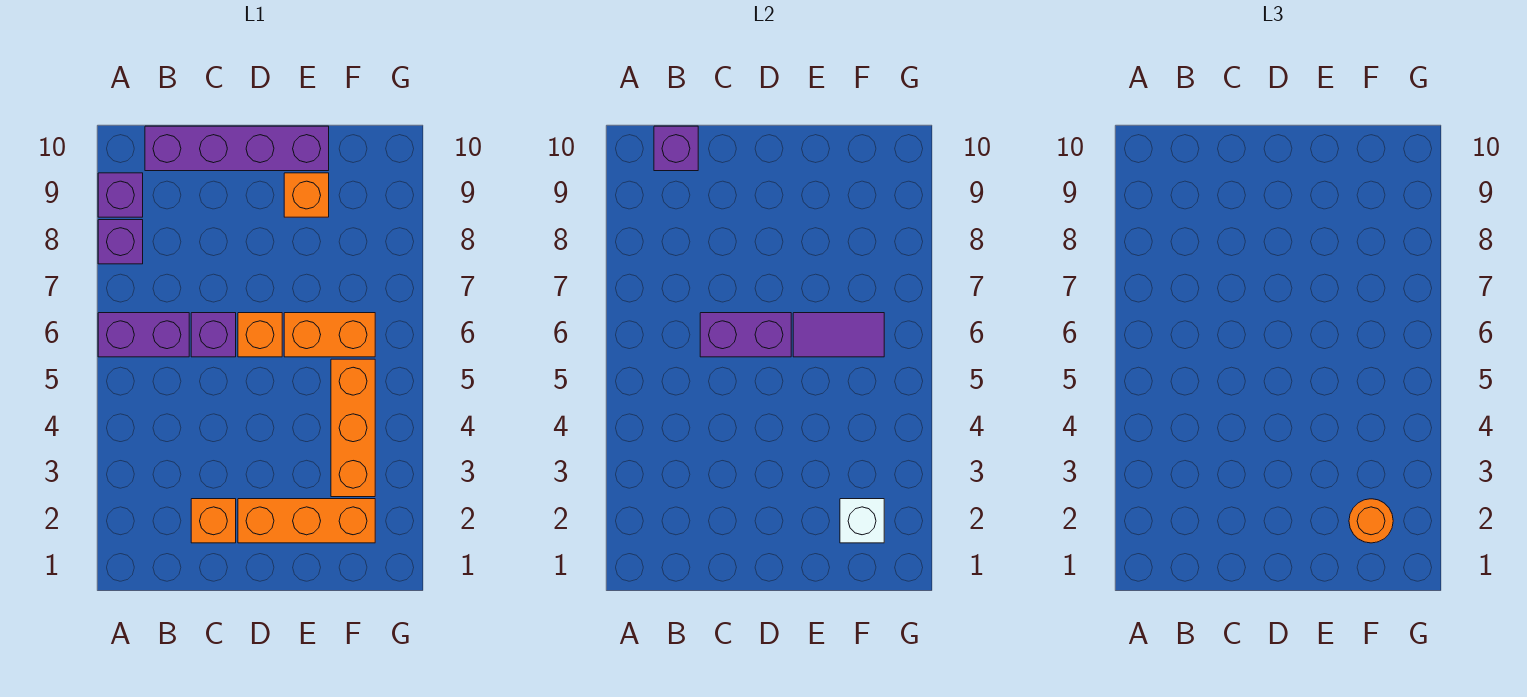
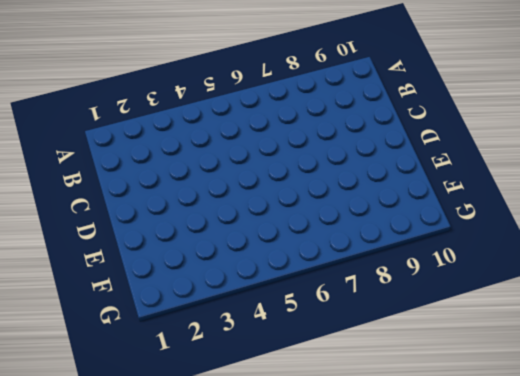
none -> purple brick A6:B6 level 1
none -> purple brick A8 level 1
none -> purple brick A9 level 1

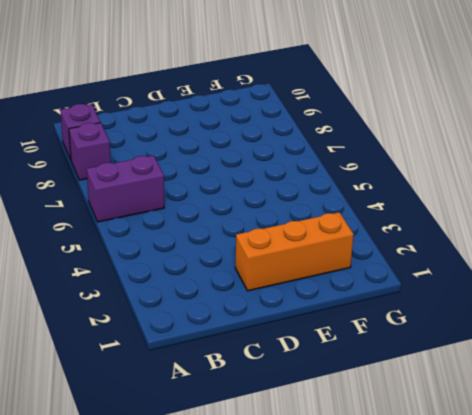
none -> purple brick B10:E10 level 1
none -> orange brick C2 level 1
none -> purple brick C6 level 1

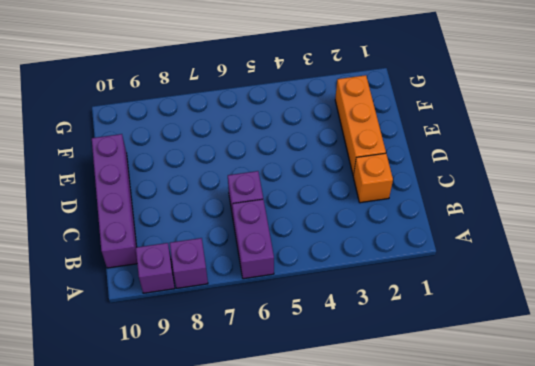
none -> orange brick D6 level 1
none -> orange brick E6:F6 level 1
none -> orange brick E9 level 1

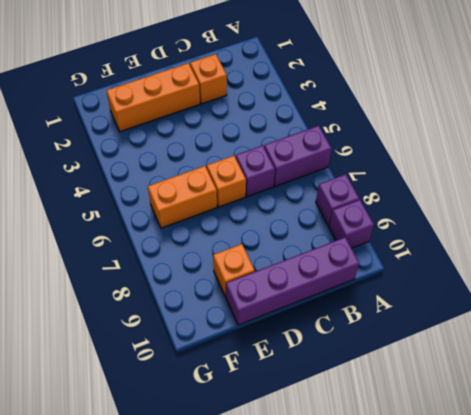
none -> orange brick F3:F5 level 1
none -> purple brick B10 level 2
none -> purple brick C6:D6 level 2

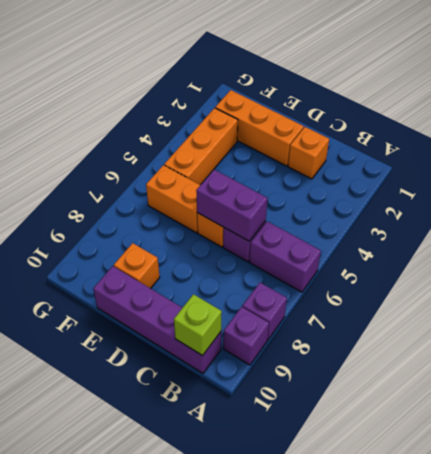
lime brick B10 level 2 -> purple brick B10 level 2
none -> purple tile E6:F6 level 2
none -> white brick F2 level 2
none -> orange round brick F2 level 3

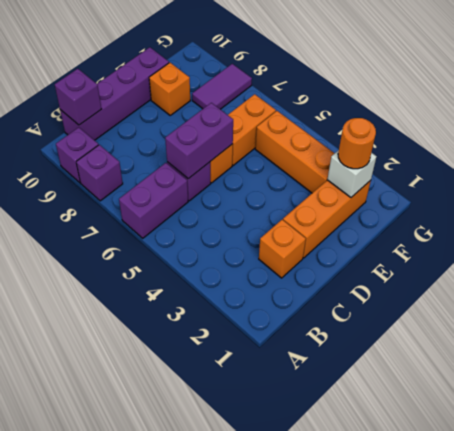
purple tile F8:G8 level 1 -> purple tile E6:F6 level 2

